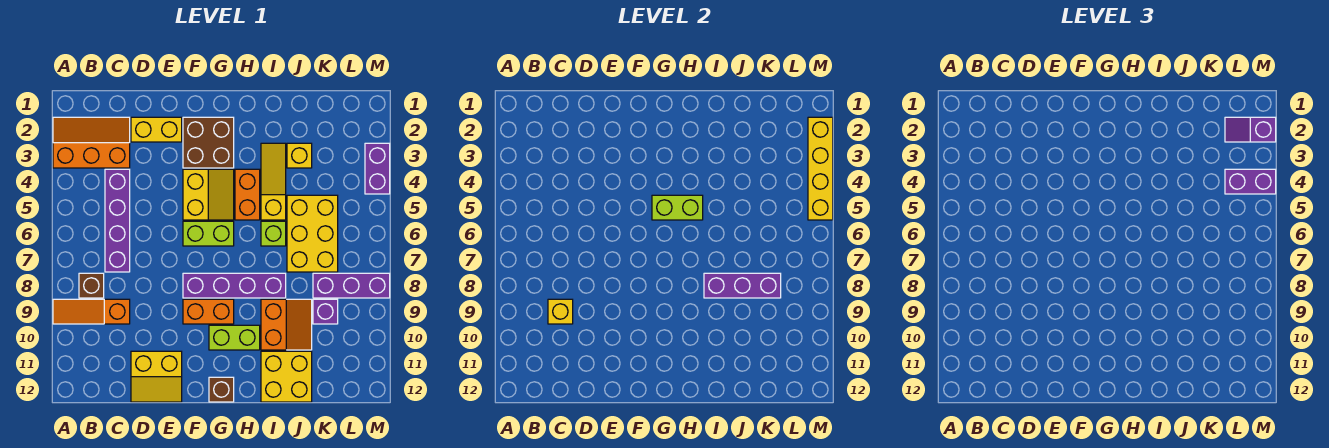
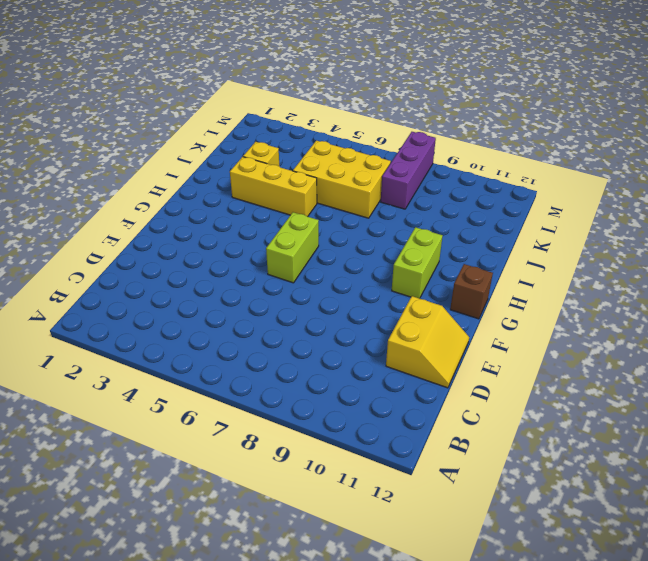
yellow brick I3:I5 level 1 -> yellow slope I3:I5 level 1 top 5
none -> orange slope A2:C3 level 1 top 3
none -> orange slope A9:C9 level 1 top C
none -> brown brick B8 level 1

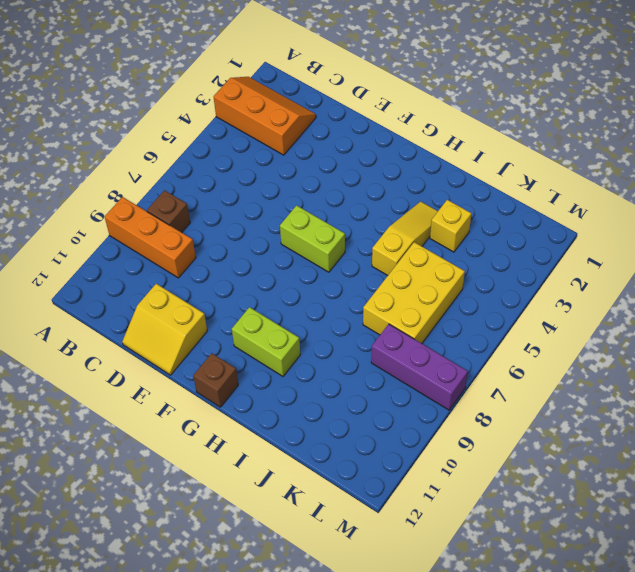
orange brick A9:C9 level 1 -> orange slope A9:C9 level 1 top C
none -> purple brick C4:C7 level 1
none -> yellow brick D2:E2 level 1
none -> brown brick F2:G3 level 1

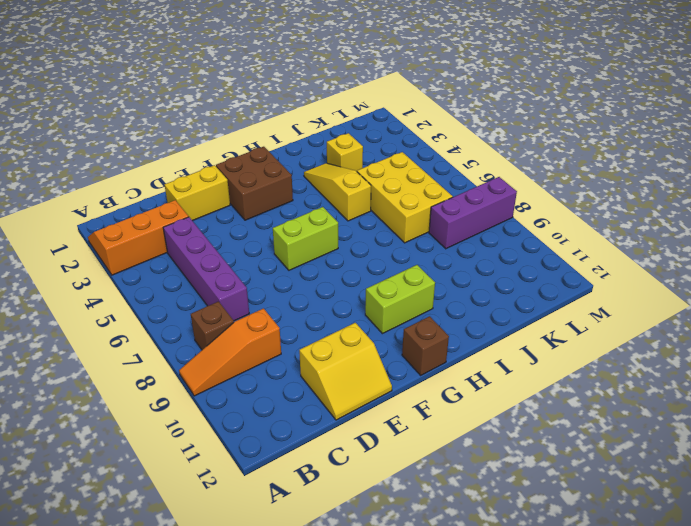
none -> yellow slope F4:G5 level 1 top F
none -> purple brick F8:I8 level 1
none -> orange brick F9:G9 level 1

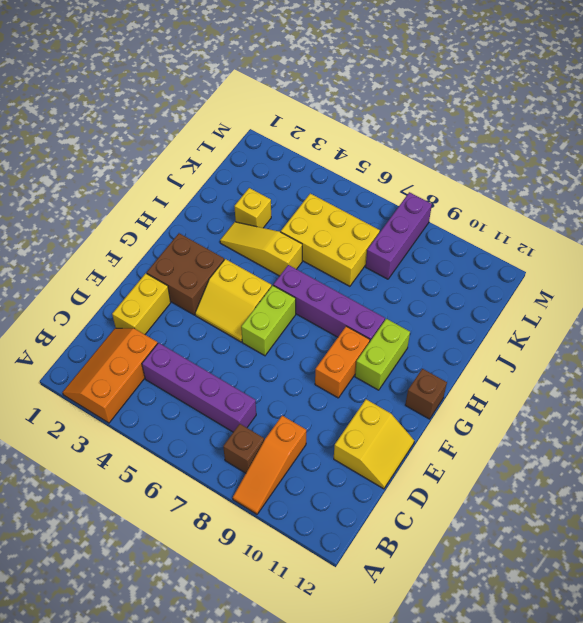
yellow slope F4:G5 level 1 top G -> yellow slope F4:G5 level 1 top F
purple brick H6:H9 level 1 -> purple brick F8:I8 level 1
none -> orange brick H4:H5 level 1
none -> lime brick I6 level 1
none -> orange slope I9:J10 level 1 top I

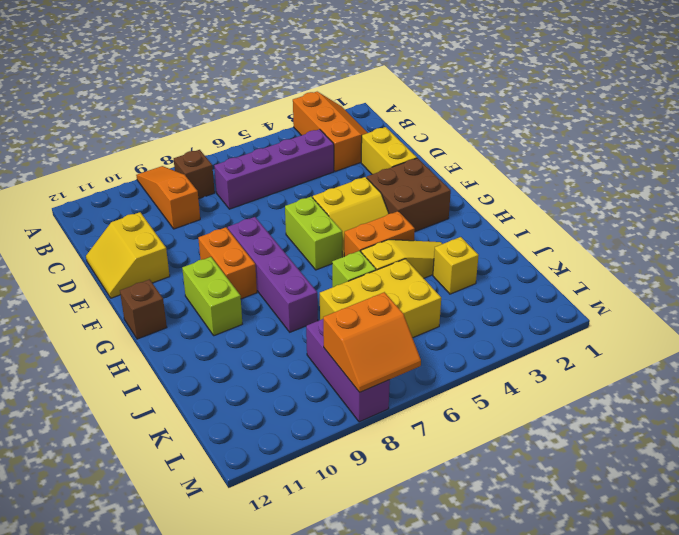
orange slope L7:M8 level 2 top L -> orange slope I9:J10 level 1 top I
none -> yellow brick I11:J12 level 1
none -> purple brick K9 level 1
none -> purple brick M3:M4 level 1

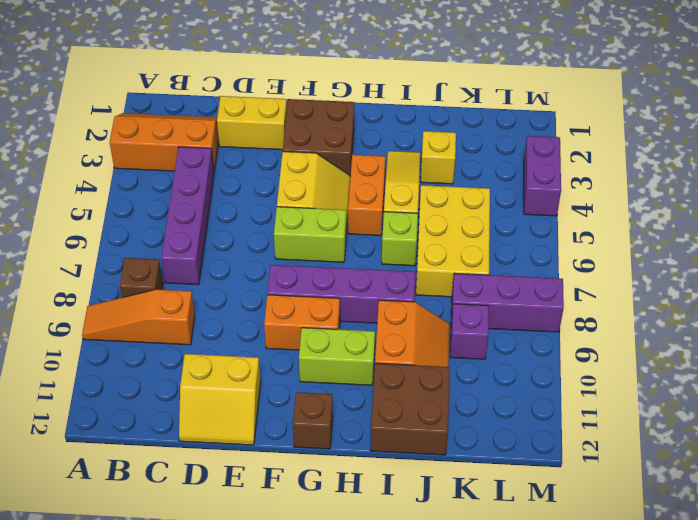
brown brick I11:J12 level 1 -> yellow brick I11:J12 level 1
none -> yellow brick C9 level 2
none -> lime brick G5:H5 level 2
none -> purple brick I8:K8 level 2

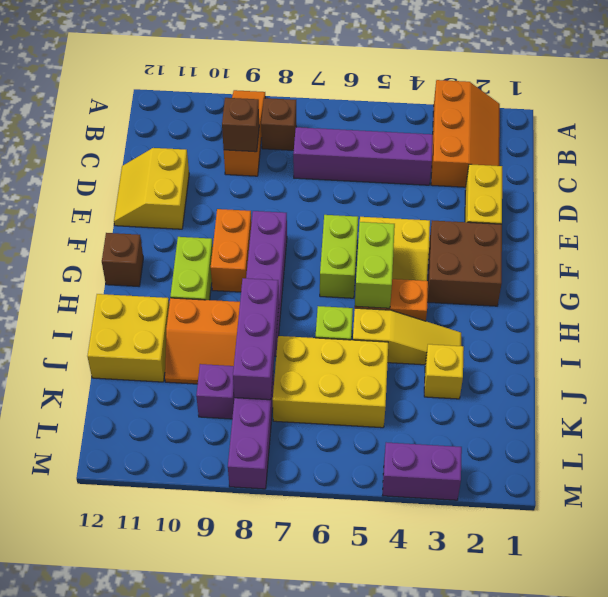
brown brick C9 level 2 -> yellow brick C9 level 2
none -> yellow brick M2:M5 level 2
none -> purple slope L2:M2 level 3 top M
none -> purple brick L4:M4 level 3

